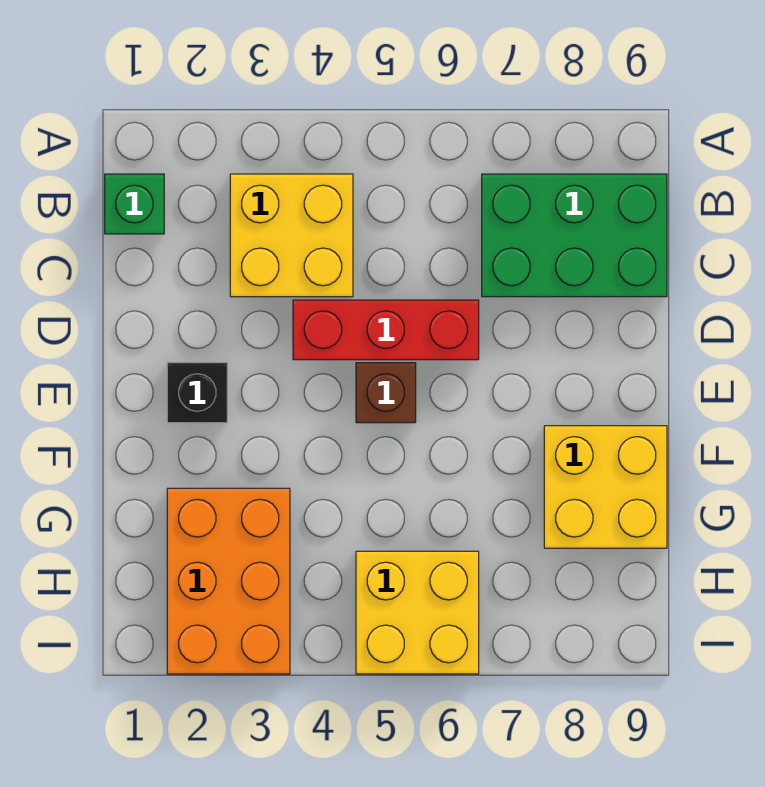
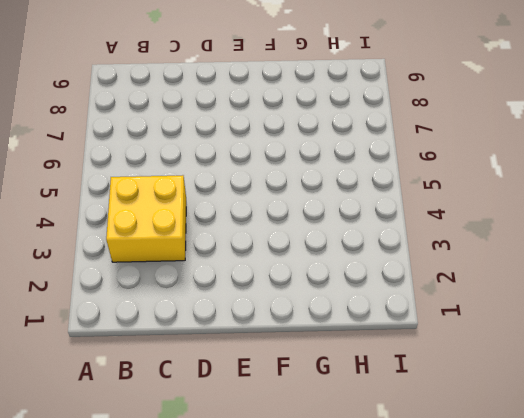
none -> green brick B1 level 1
none -> green brick B7:C9 level 1

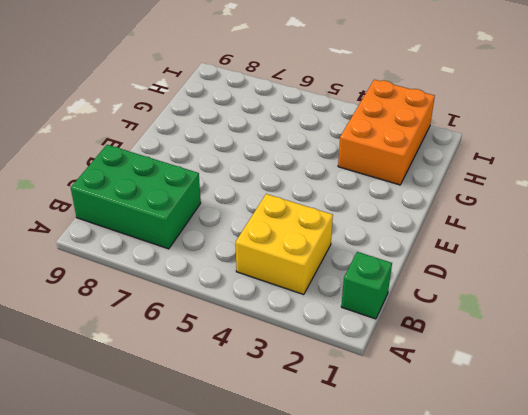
none -> red brick D4:D6 level 1
none -> black brick E2 level 1

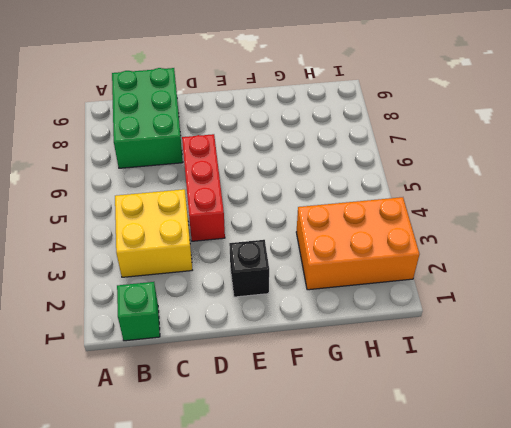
none -> brown brick E5 level 1
none -> yellow brick F8:G9 level 1

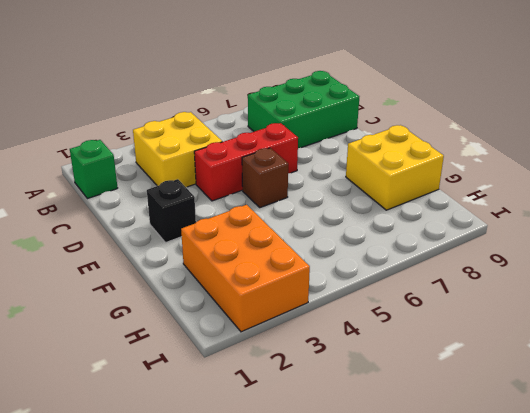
none -> yellow brick H5:I6 level 1

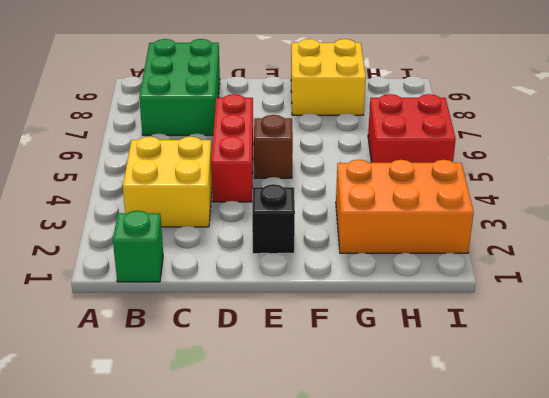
red brick H5:I6 level 1 -> yellow brick H5:I6 level 1

